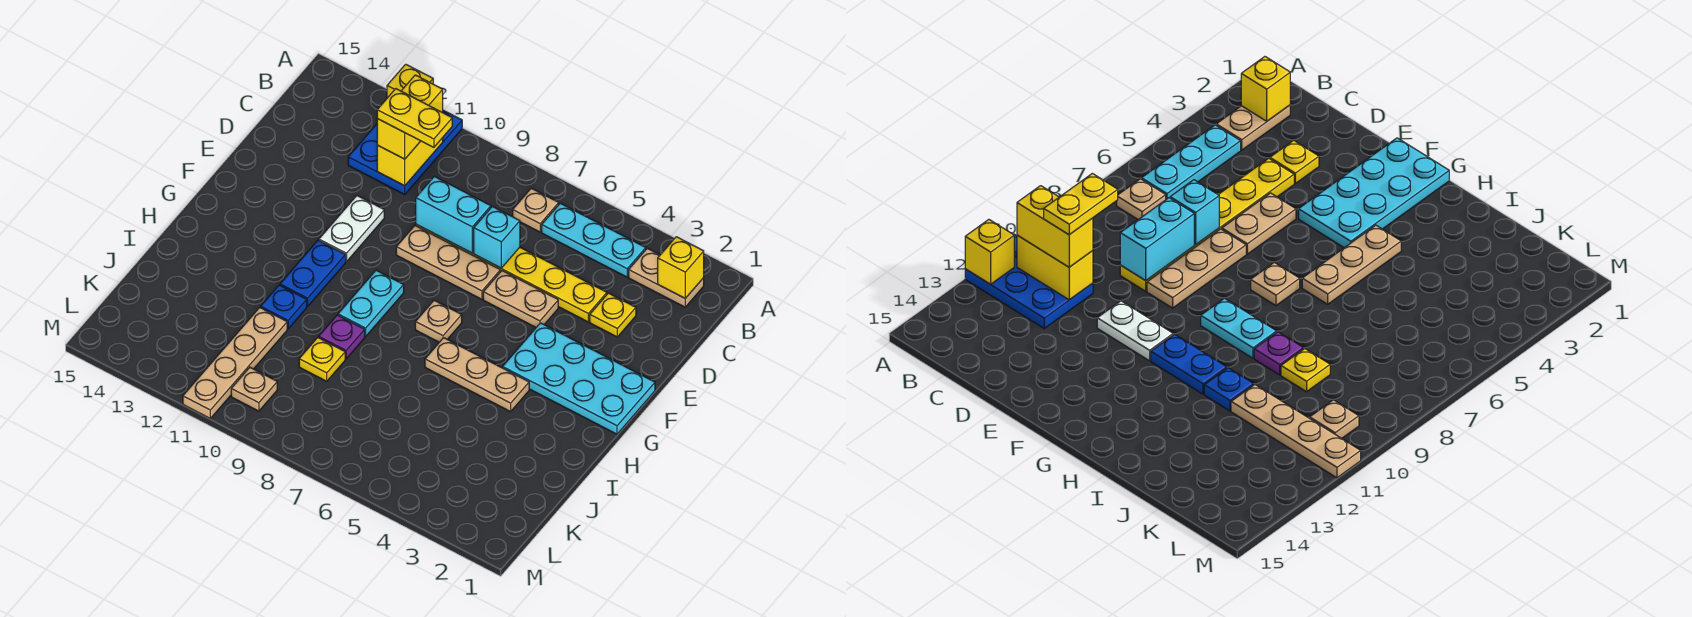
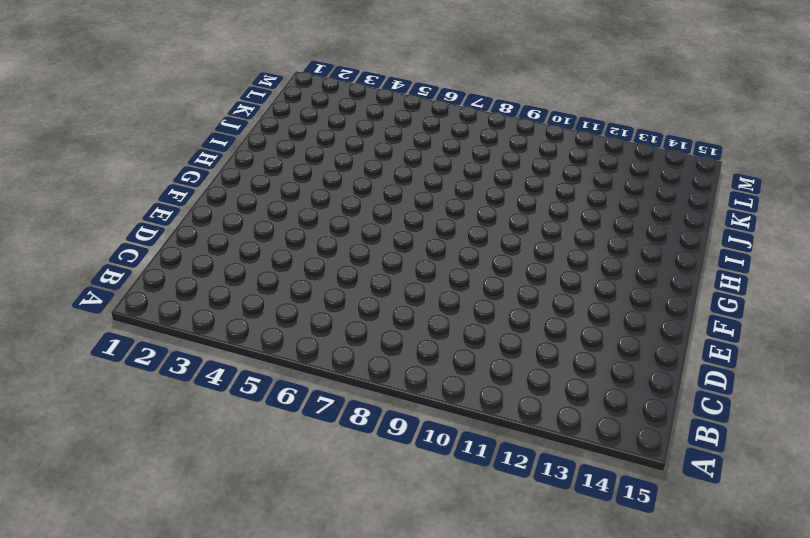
none -> blue plate A11:C12 level 1
none -> tan plate B2:B3 level 1
none -> cyan plate B4:B6 level 1

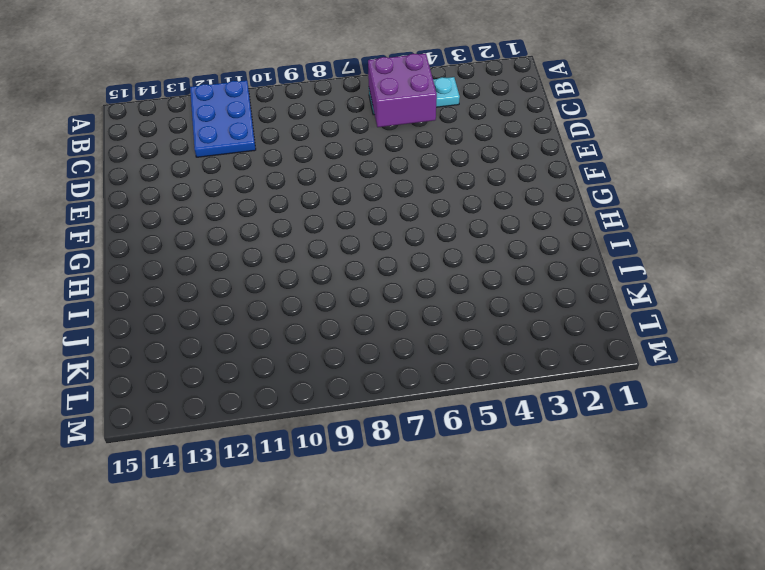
purple brick B5:C6 level 2 -> none
none -> tan plate B2:B3 level 1
none -> tan plate B7 level 1
none -> yellow plate D3 level 1

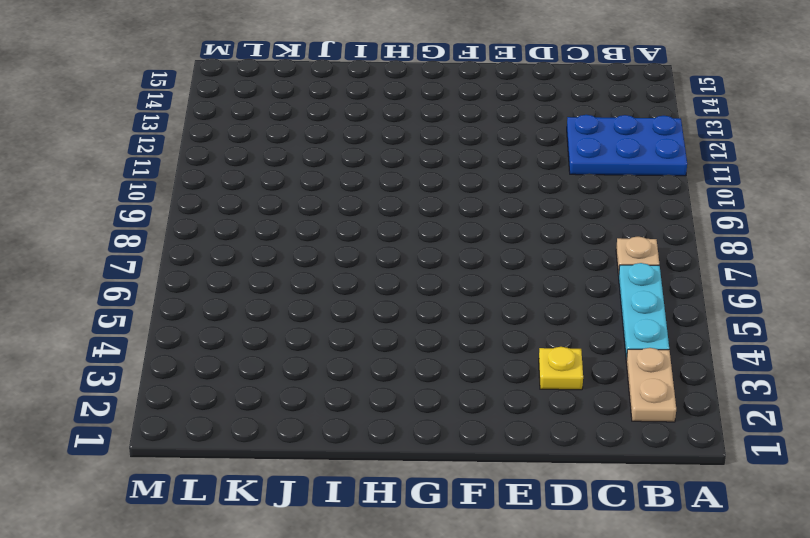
none -> yellow plate D4:D9 level 1
none -> tan plate E5:E6 level 1
none -> tan plate E7:E9 level 1

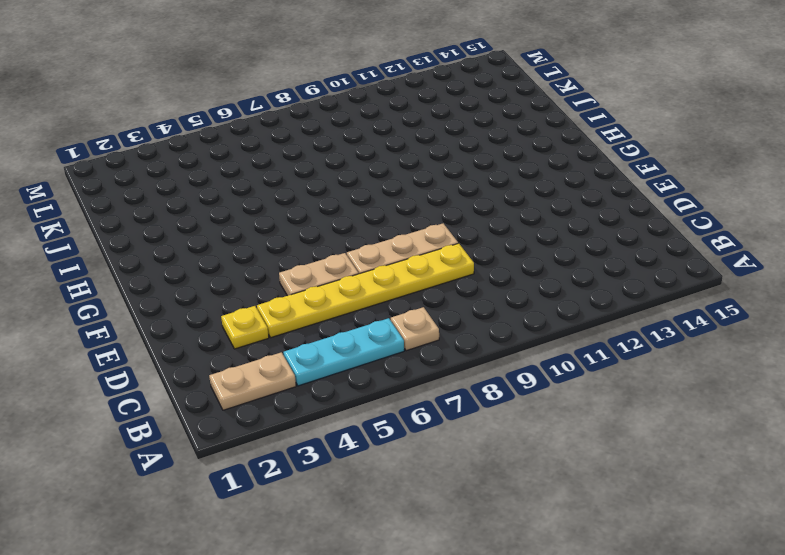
none -> blue plate A11:C12 level 1
none -> white plate E11:F11 level 1
none -> cyan plate F1:G4 level 1

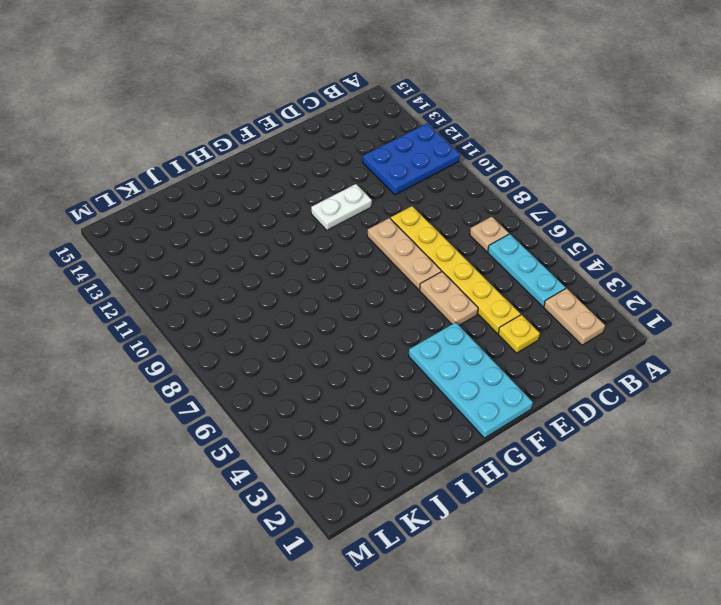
none -> tan plate G7 level 1
none -> cyan plate G9:H9 level 1
none -> blue plate G11:H11 level 1

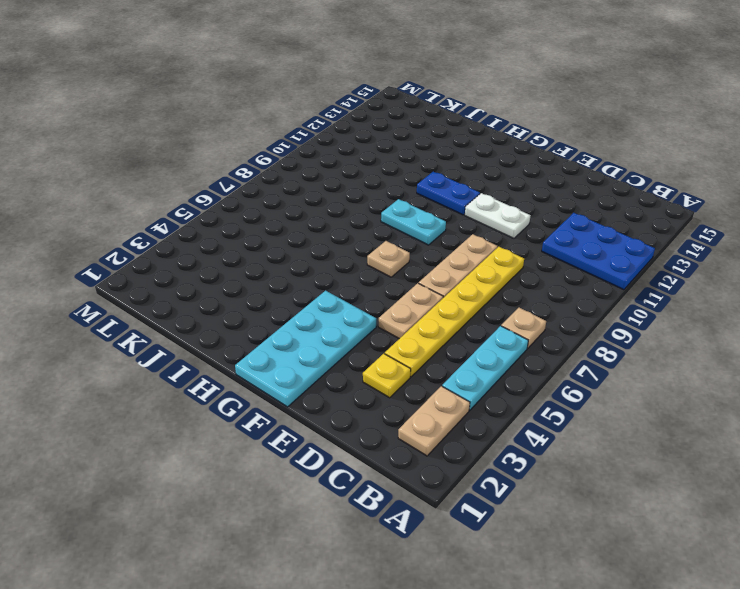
none -> tan plate H4:H6 level 1
none -> purple plate I9 level 1
none -> blue plate I11 level 1

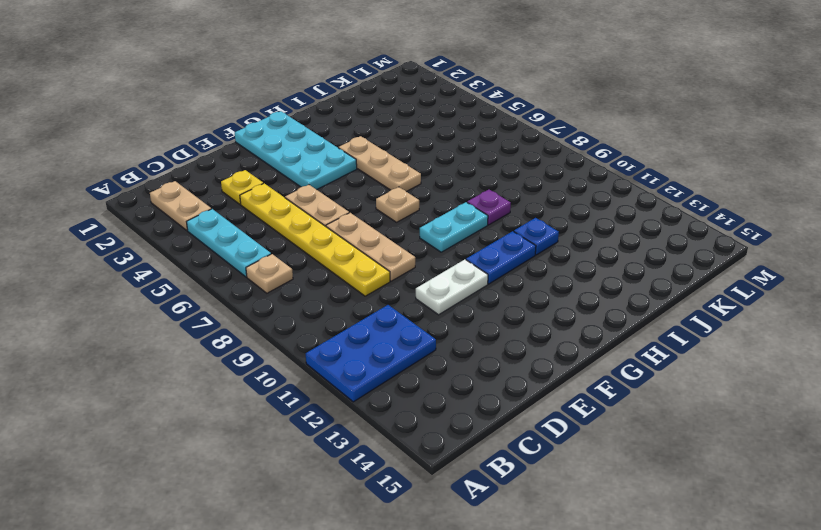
none -> yellow plate J9 level 1
none -> tan plate J11:M11 level 1
none -> tan plate L10 level 1

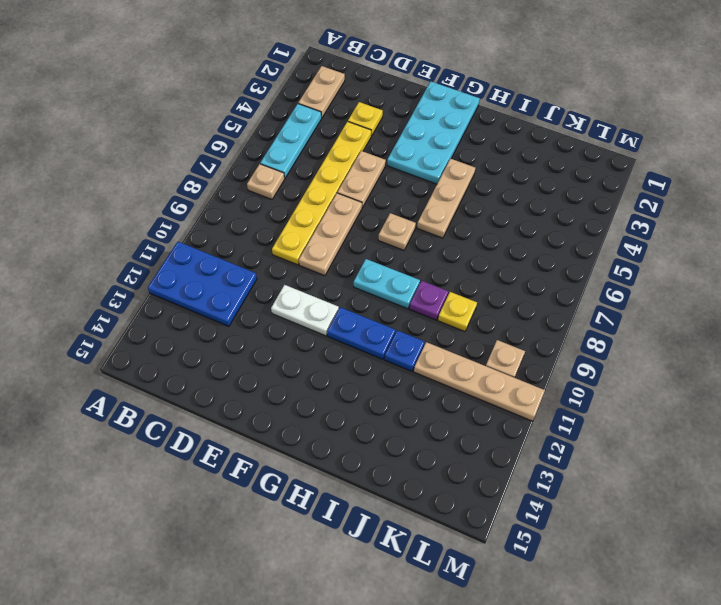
none -> yellow brick A12 level 2
none -> yellow brick B2 level 2
none -> yellow brick B11:C11 level 2

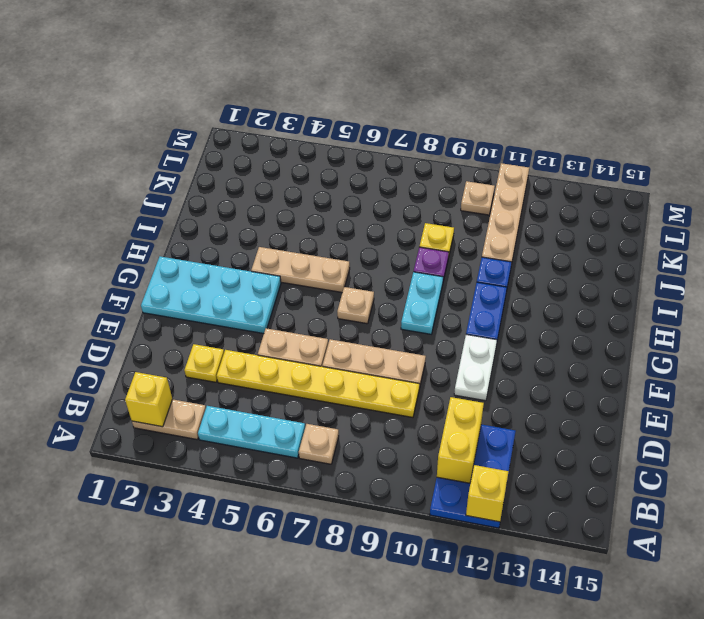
none -> cyan brick D7 level 2
none -> cyan brick D8:D9 level 2
none -> yellow brick B11:C11 level 3

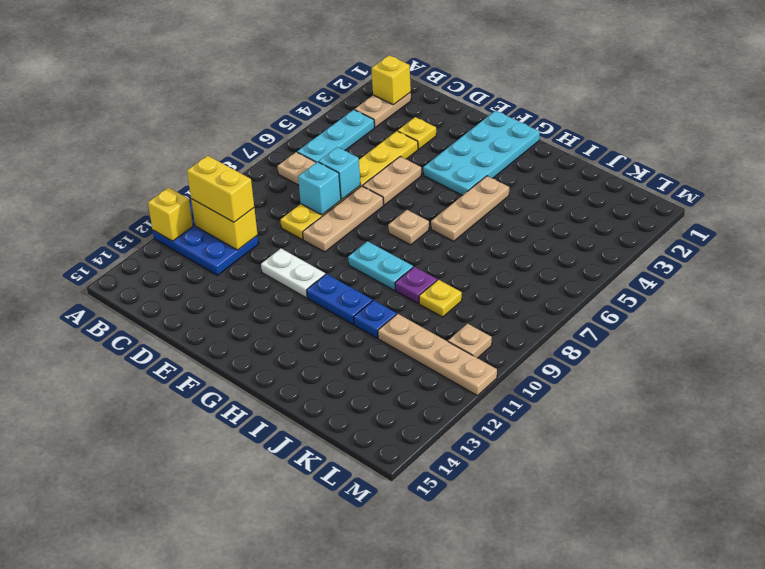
cyan brick D8 level 2 -> cyan brick D8:D9 level 2
none -> yellow plate C10:C11 level 4

